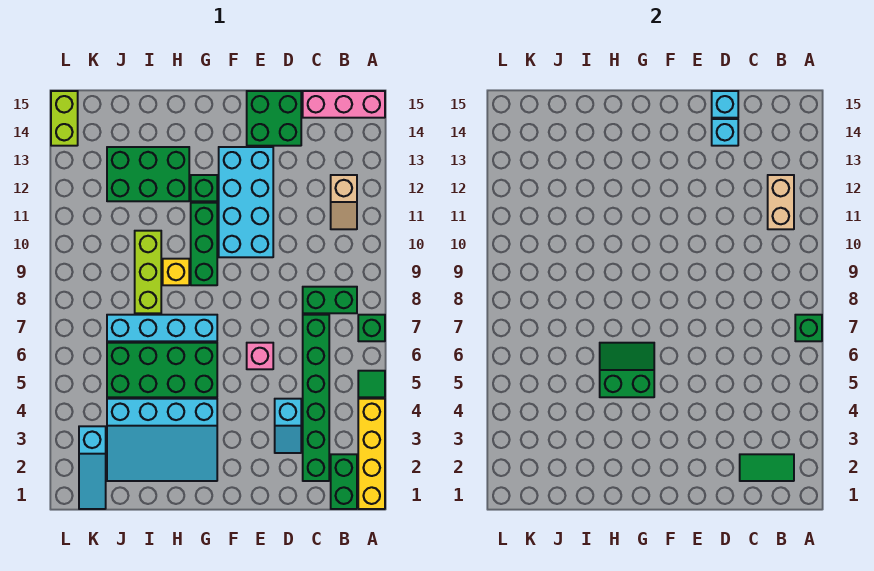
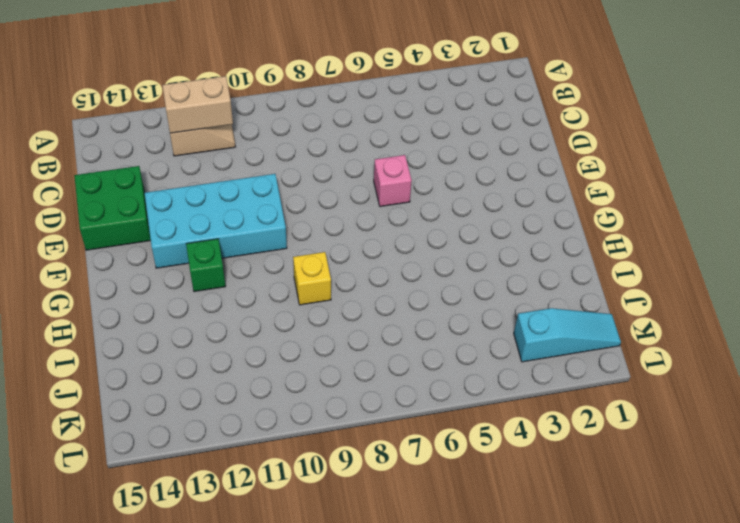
none -> yellow brick A1:A4 level 1
none -> green tile A5 level 1
none -> green brick A7 level 1

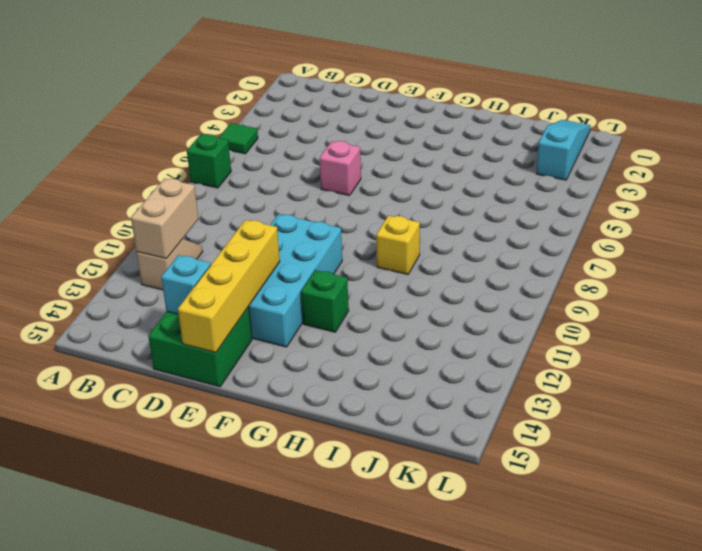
yellow brick E12:E15 level 2 -> yellow brick A1:A4 level 1
none -> pink brick A15:C15 level 1
none -> green brick B1:B2 level 1
none -> green brick B8:C8 level 1

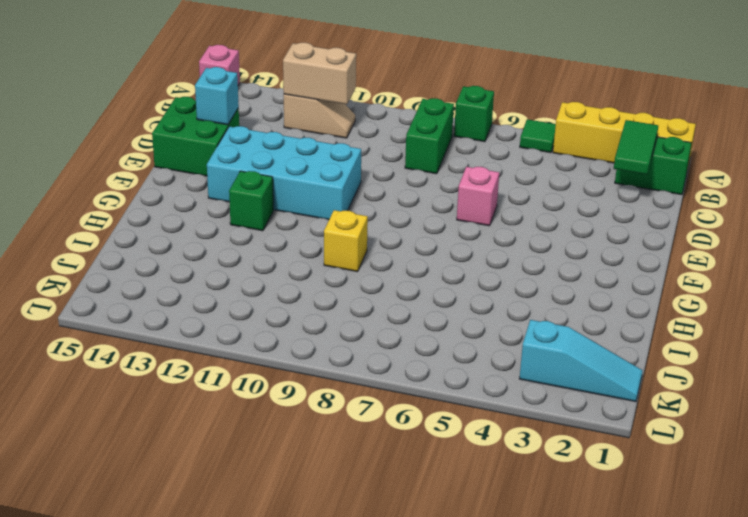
pink brick A15 level 1 -> pink brick A15:C15 level 1
none -> green brick C2:C7 level 1
none -> cyan slope D3:D4 level 1 top 4
none -> cyan slope G2:J4 level 1 top 4

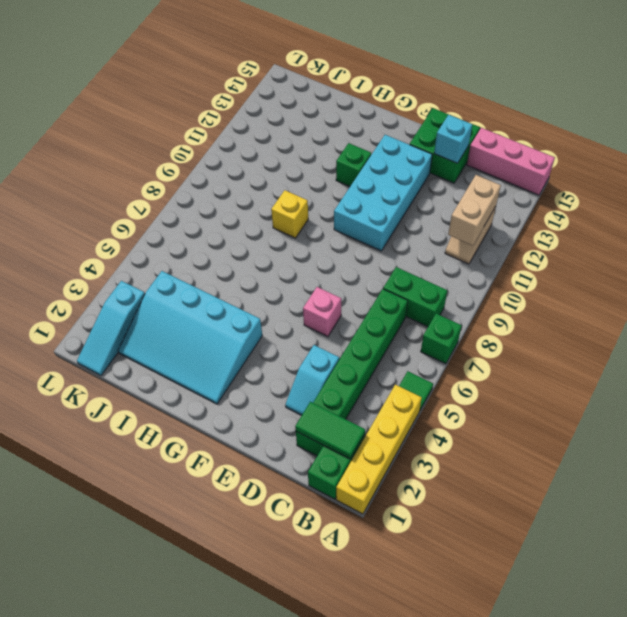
none -> green brick G5:J6 level 1
none -> cyan brick G7:J7 level 1
none -> green brick G9:G11 level 1

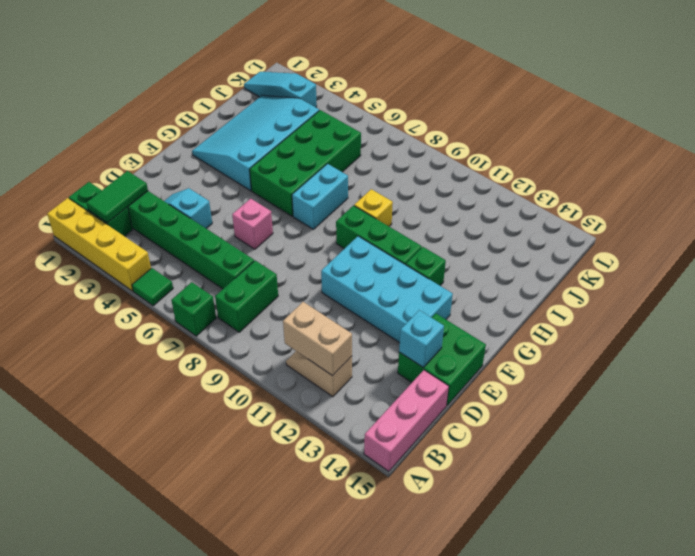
cyan brick G7:H7 level 1 -> cyan brick G7:J7 level 1
none -> green brick H12:J13 level 1
none -> lime brick I8:I10 level 1
none -> lime brick L14:L15 level 1

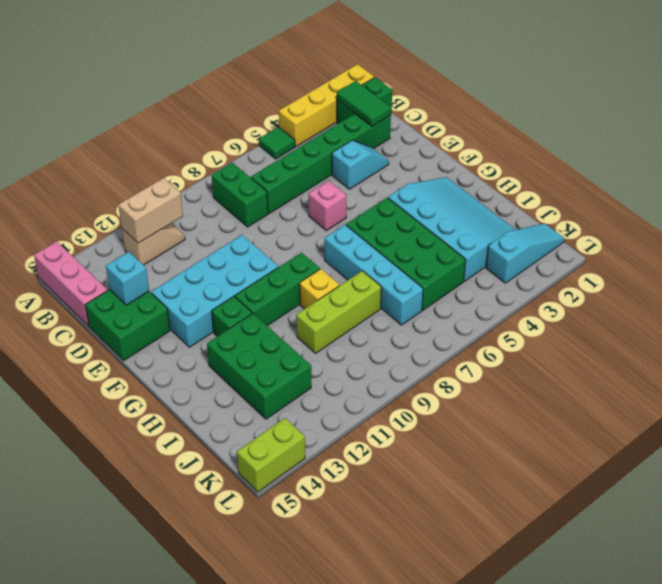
none -> green brick A7 level 1
none -> green brick A7 level 2
none -> cyan brick D15 level 2

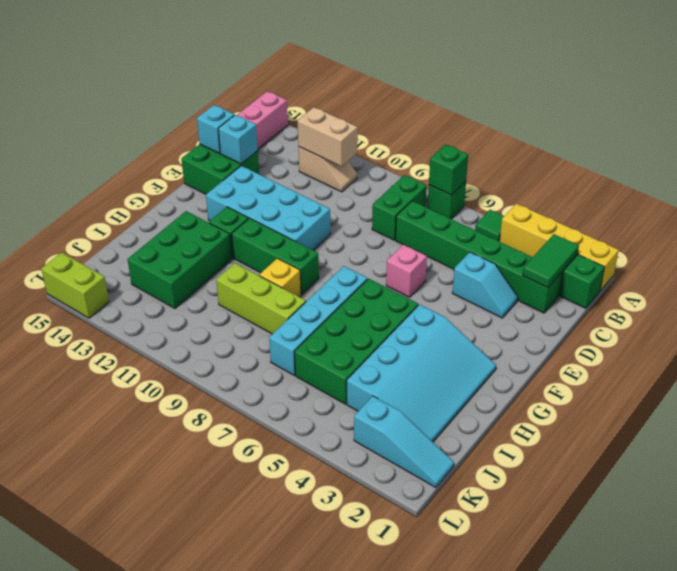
none -> green slope G5:H6 level 2 top 5

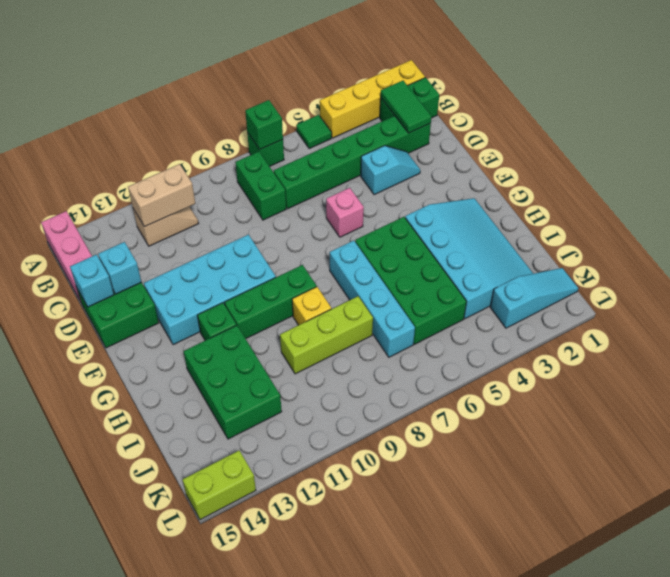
none -> green slope G5:H6 level 2 top 5

